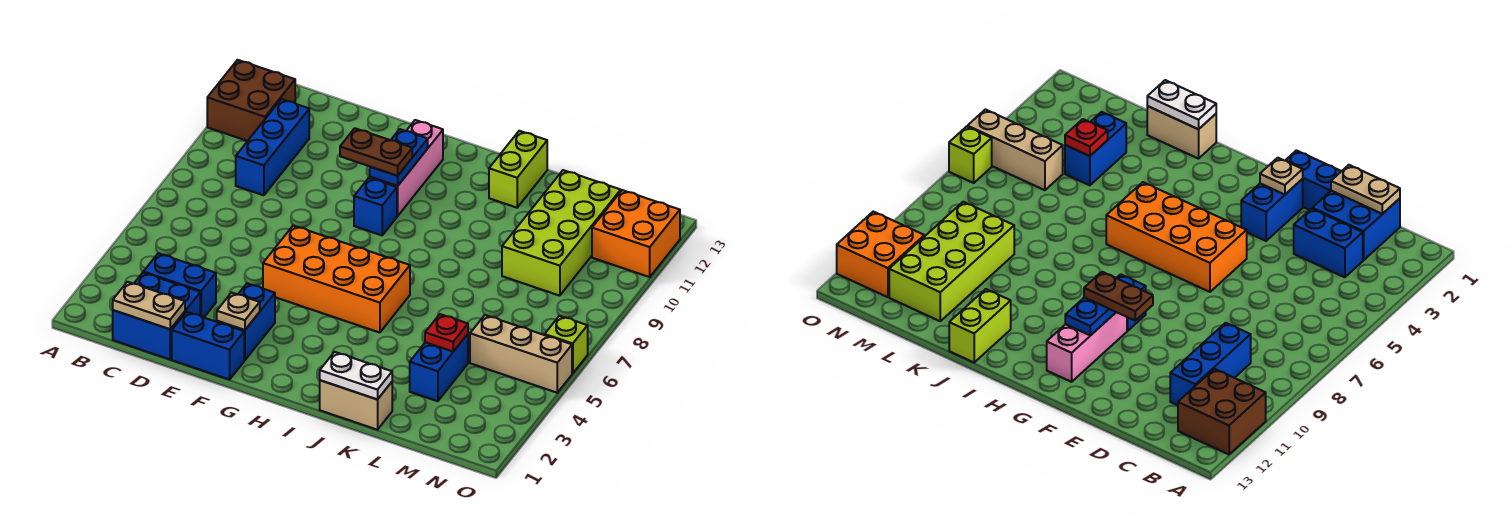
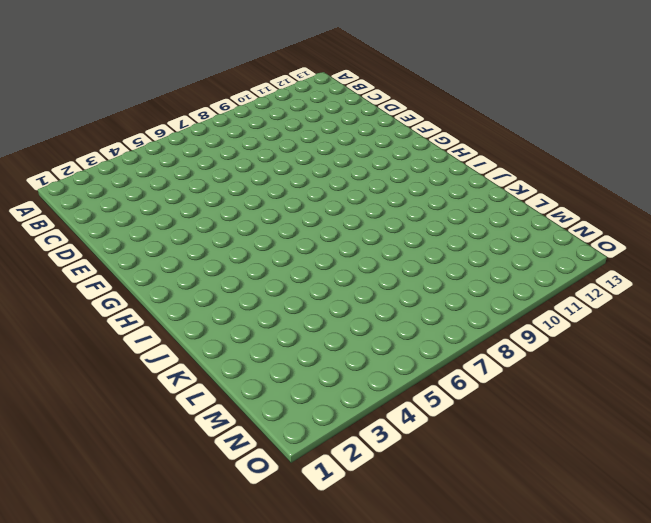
none -> brown brick A11:B12 level 1
none -> blue brick C1:D2 level 1
none -> blue brick C3:D3 level 1

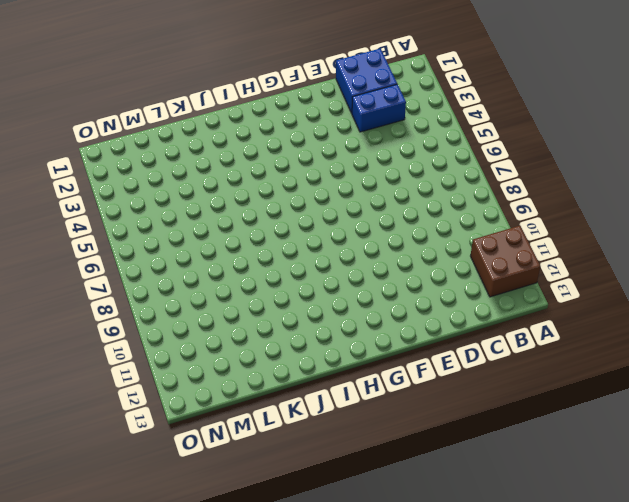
none -> blue brick C9:C11 level 1
none -> blue brick E1:F1 level 1
none -> blue brick F2:F3 level 1

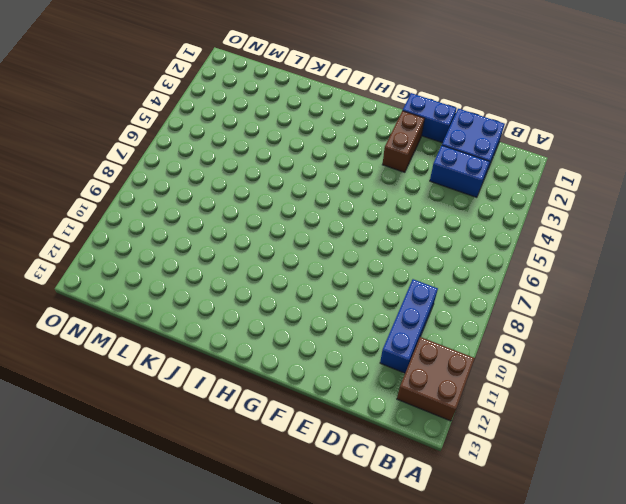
brown brick F2:F3 level 1 -> blue brick F2:F3 level 1
none -> orange brick F5:I6 level 1
none -> blue brick G9 level 1
none -> pink brick G10:G12 level 1

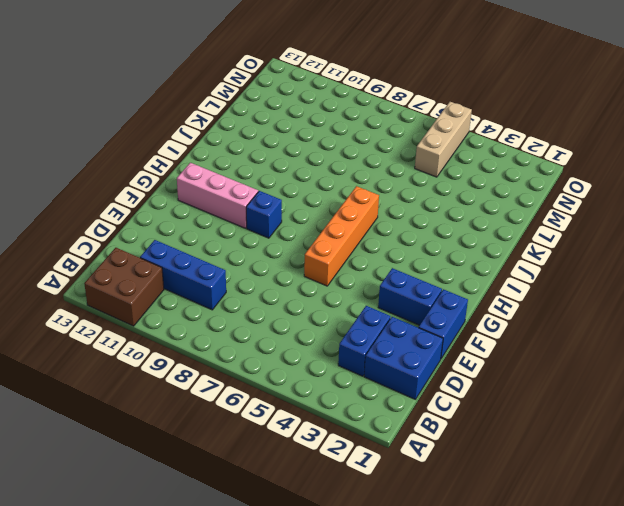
orange brick F6:I6 level 1 -> orange brick F5:I6 level 1
none -> tan brick J1:K1 level 1
none -> lime brick J12:J13 level 1
none -> blue brick L3:L4 level 1

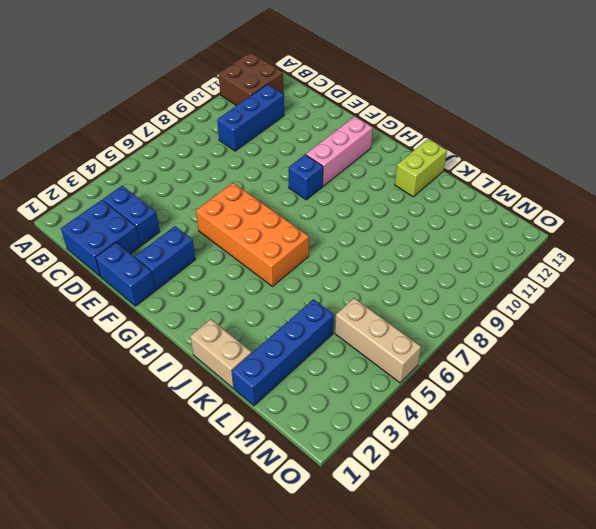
blue brick L1:L4 level 1 -> blue brick L3:L4 level 1
none -> lime brick L9:M12 level 1
none -> orange brick N11:O12 level 1
none -> lime brick O6 level 1

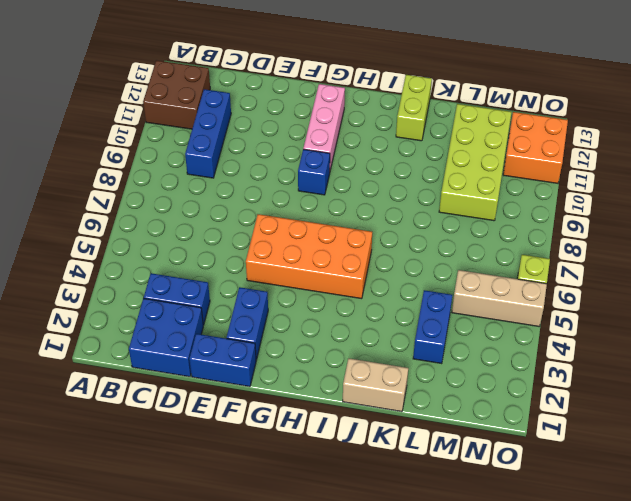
none -> tan plate C1:D1 level 2
none -> tan plate F2 level 2
none -> blue plate G10:G11 level 2

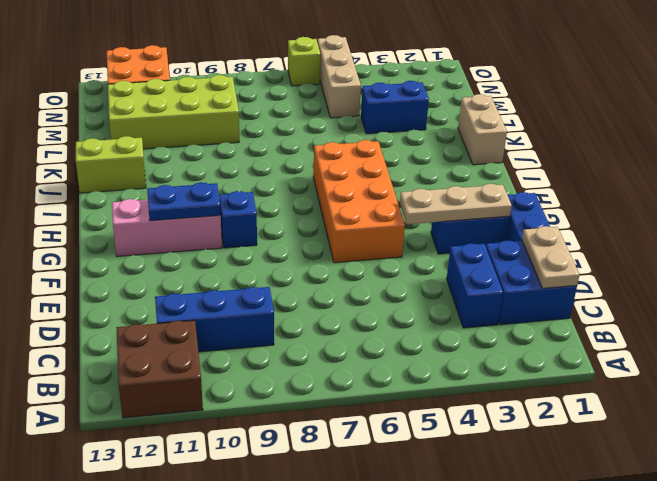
tan plate F2:F4 level 2 -> tan plate F2 level 2
none -> white plate J1:K1 level 2
none -> red plate L4 level 2
none -> brown plate F10:G10 level 3

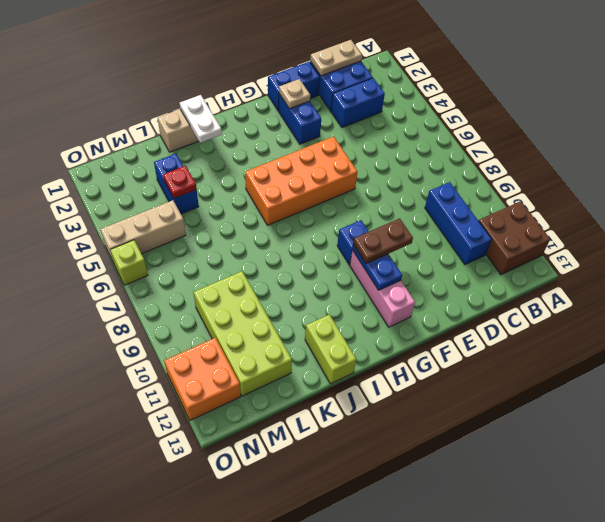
white plate J1:J2 level 2 -> white plate J1:K1 level 2

